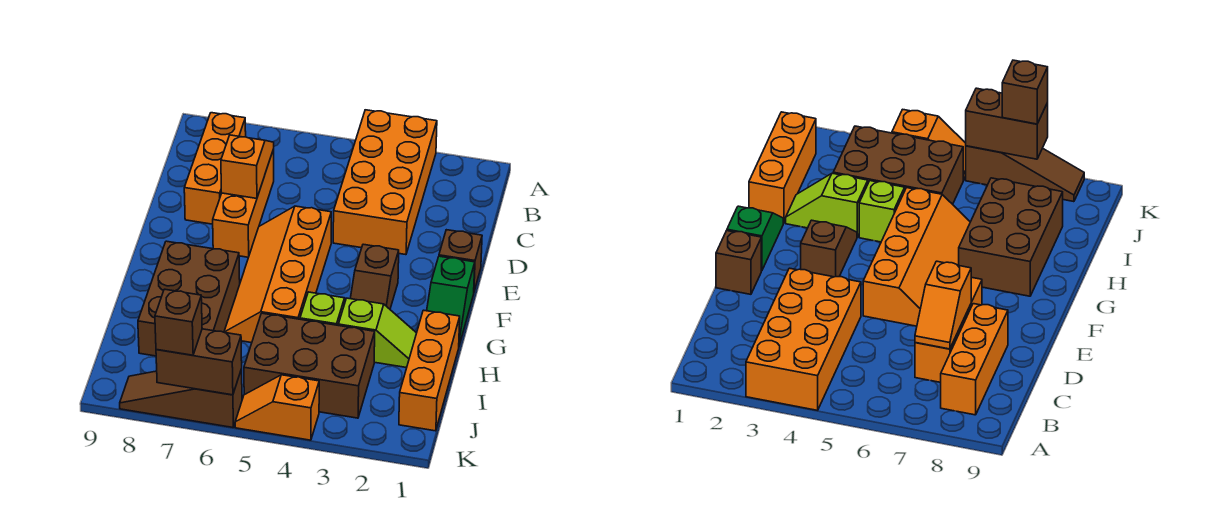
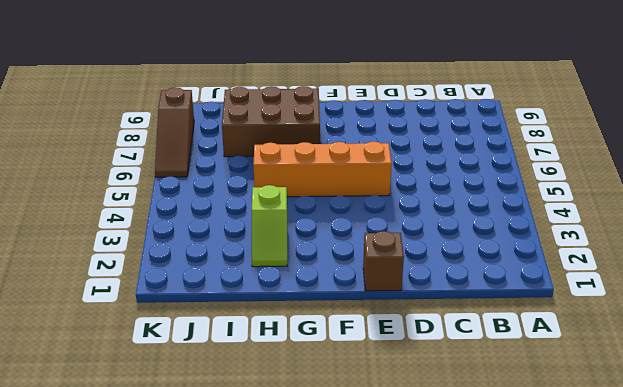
brown slope K6:K8 level 1 top 8 -> brown slope K6:K8 level 1 top 6
none -> orange brick A3:D4 level 1
none -> orange brick B8:D8 level 1
none -> orange brick C7:E7 level 1

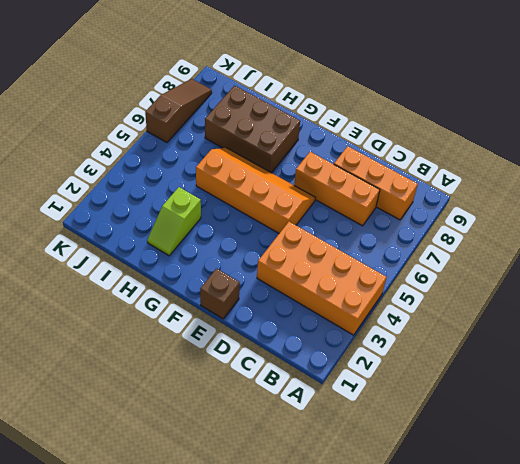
none -> green slope F1:G1 level 1 top F
none -> brown slope F3:G3 level 1 top F
none -> orange brick H1:J1 level 1

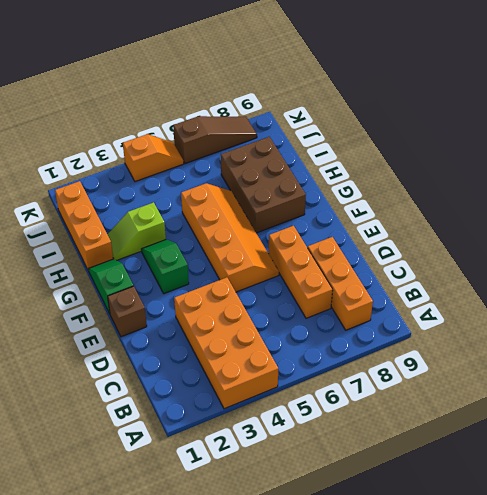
green slope F3:G3 level 1 top F -> brown slope F3:G3 level 1 top F
none -> lime brick H4 level 1
none -> brown brick I3:J5 level 1
none -> orange slope C7:D7 level 2 top D

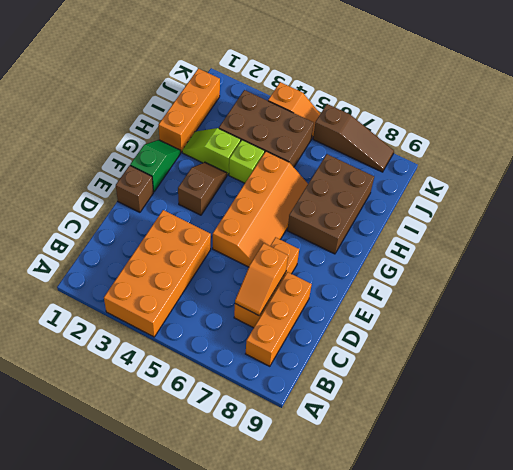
none -> brown brick K6:K7 level 2
none -> brown brick K7 level 3

